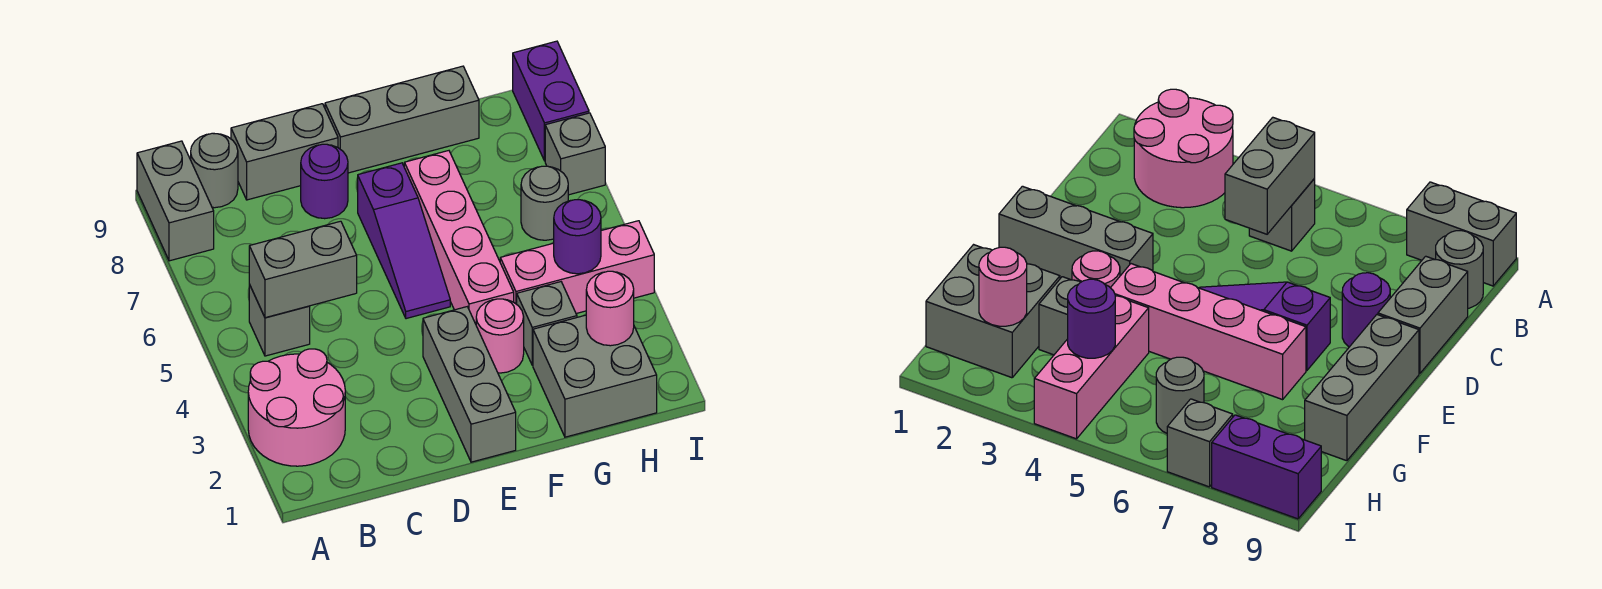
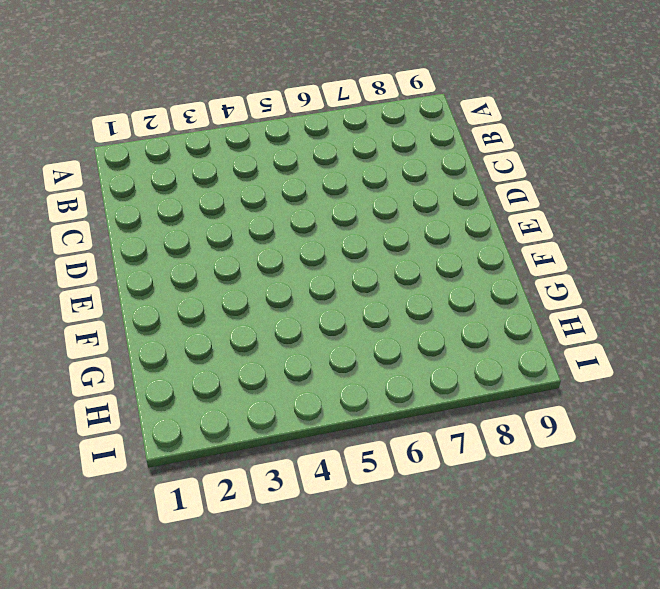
none -> pink round brick A2:B3 level 1
none -> grey brick A8:A9 level 1
none -> grey brick B5 level 1

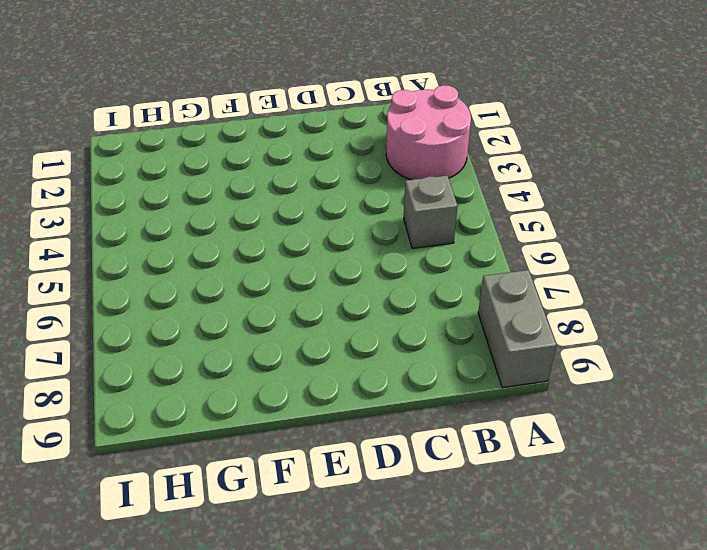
none -> grey round brick B9 level 1
none -> grey brick C9:D9 level 1
none -> purple round brick D8 level 1

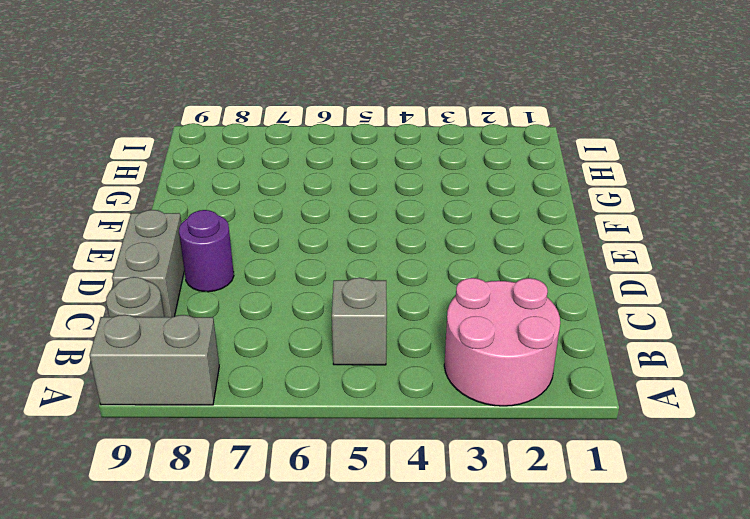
none -> grey brick E1:E3 level 1
none -> purple slope E5:E7 level 1 top 7
none -> grey brick E9:G9 level 1

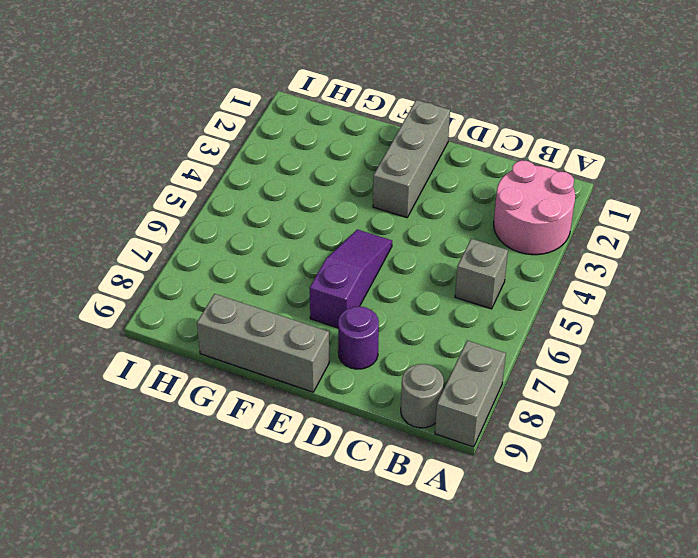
none -> grey brick C9:D9 level 1
none -> pink round brick F3 level 1
none -> pink brick F4:F7 level 1

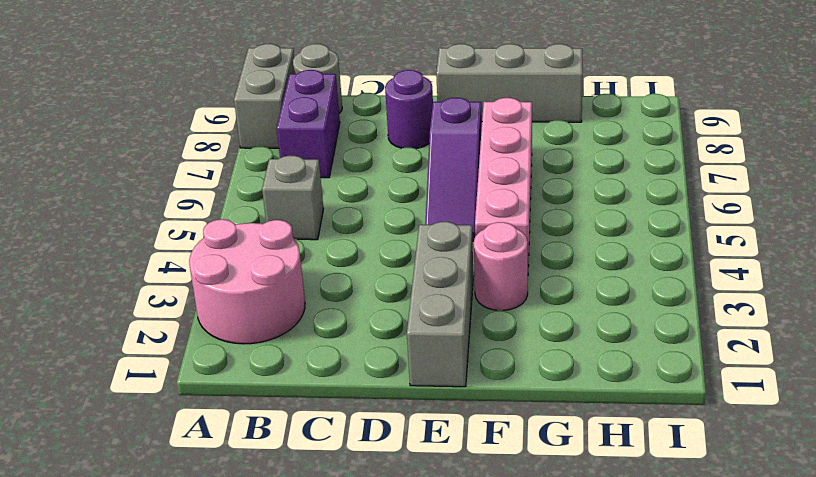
purple brick B7:B8 level 1 -> purple brick I8:I9 level 1
none -> grey brick C9:D9 level 1
none -> grey brick G1:H2 level 1
none -> grey brick G3 level 1

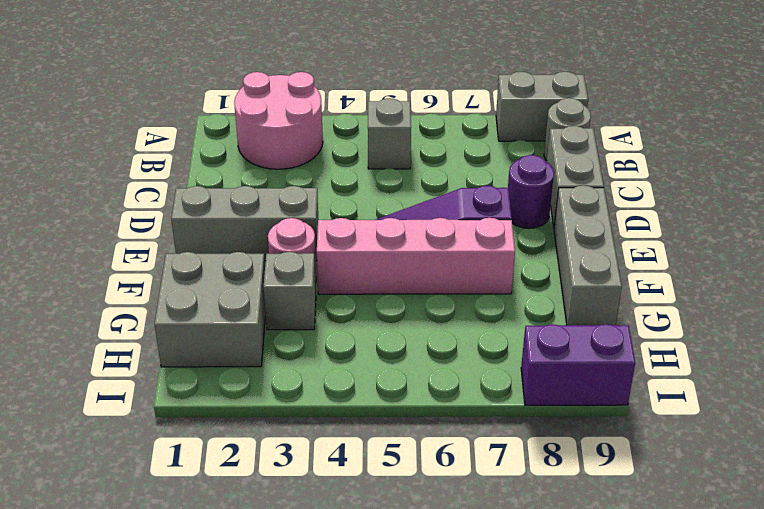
none -> pink brick G4:I4 level 1
none -> grey round brick H6 level 1
none -> grey brick I7 level 1

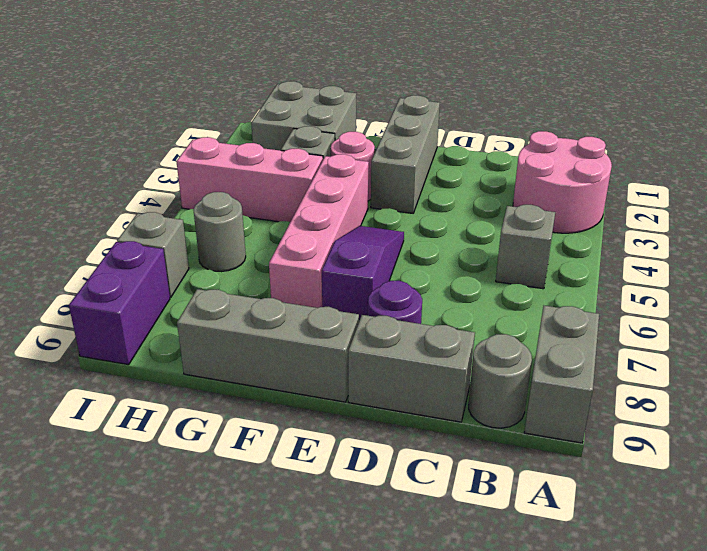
none -> grey brick B5:C5 level 2
none -> pink round brick H2 level 2
none -> purple round brick H4 level 2

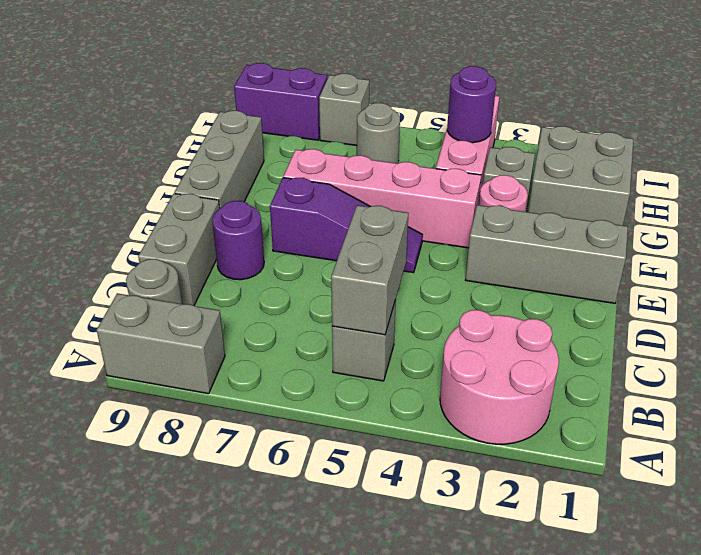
none -> pink round brick H2 level 2

